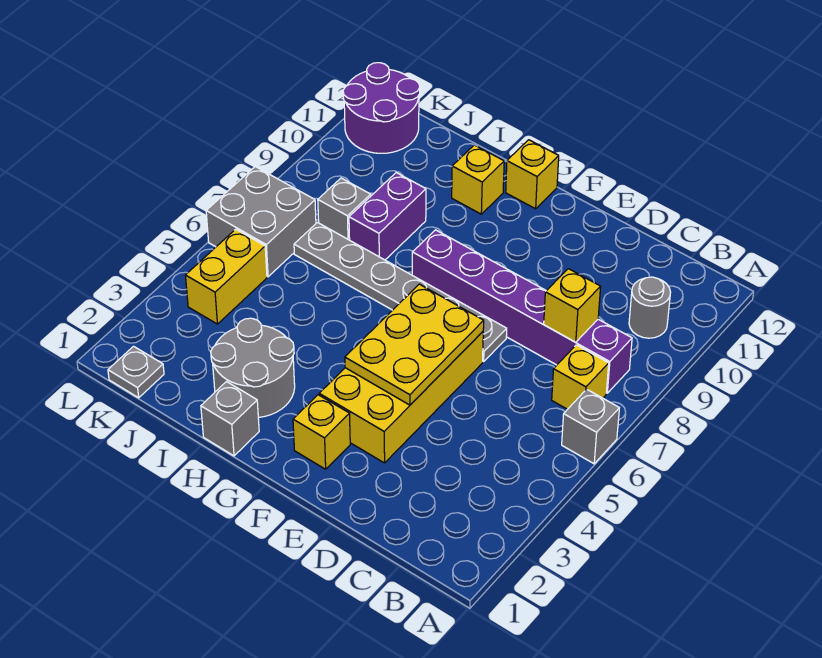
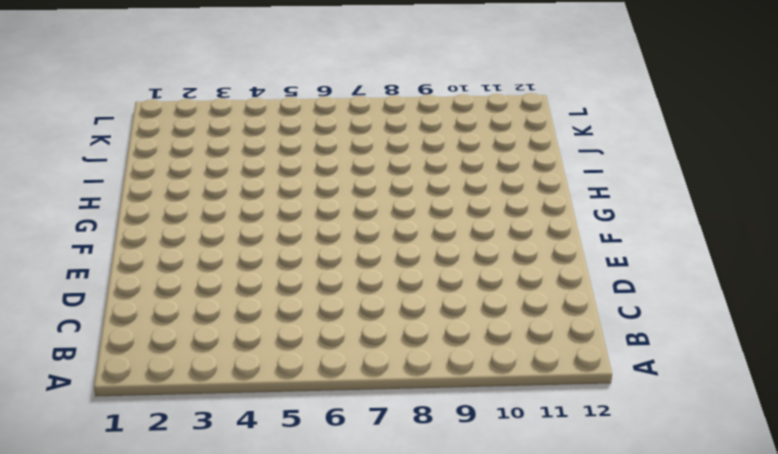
none -> grey brick A6 level 1
none -> yellow brick B7 level 1
none -> purple brick B8:G8 level 1

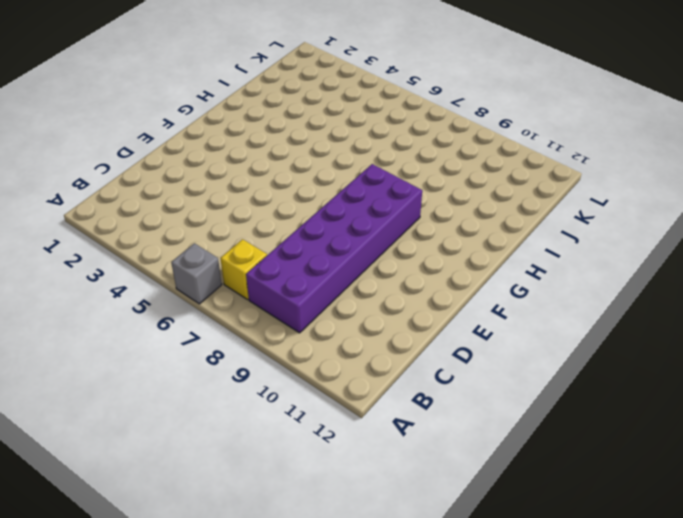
purple brick B8:G9 level 1 -> purple brick B8:G8 level 1
none -> grey round brick B10 level 1
none -> yellow brick E3:F6 level 1
none -> grey plate E7:J7 level 1

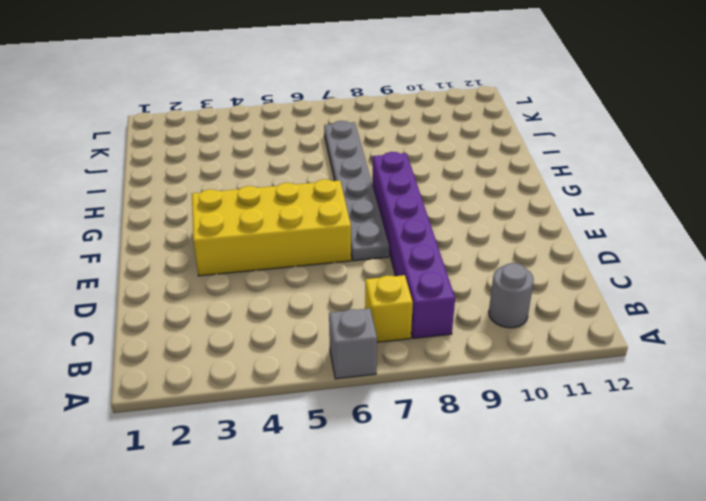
none -> yellow brick F2 level 1
none -> yellow brick G12 level 1
none -> grey brick H1 level 1

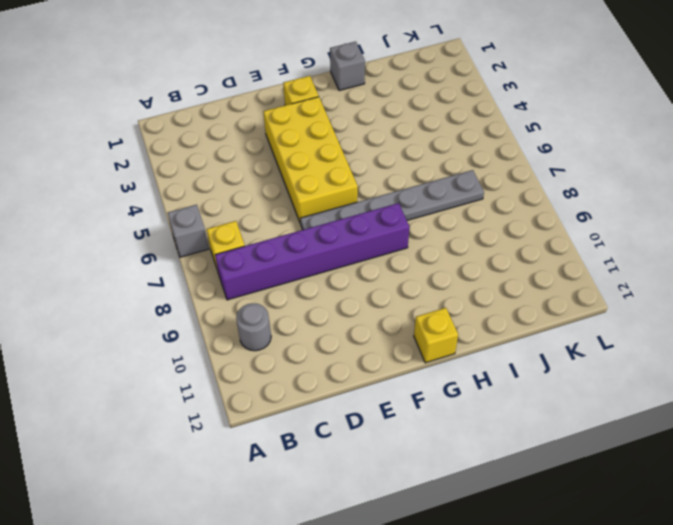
none -> grey round brick H2:I3 level 1
none -> yellow brick H11 level 1
none -> purple brick I8:I9 level 1

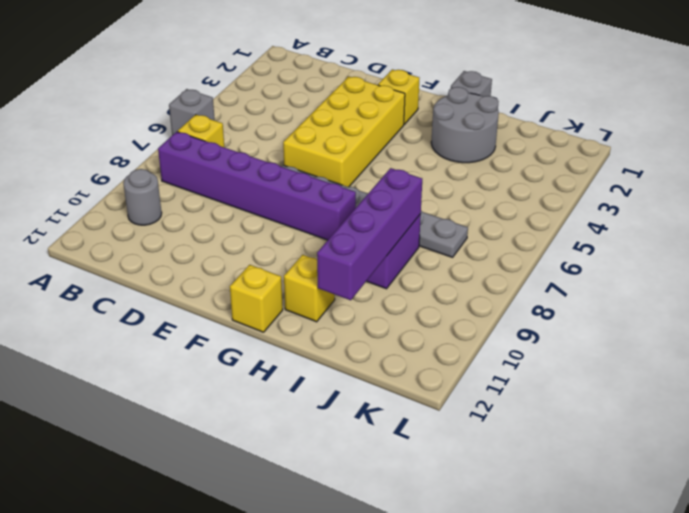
purple brick I8:I11 level 2 -> none
none -> grey brick J8 level 1
none -> grey plate K1 level 1
none -> yellow brick K4:K5 level 1

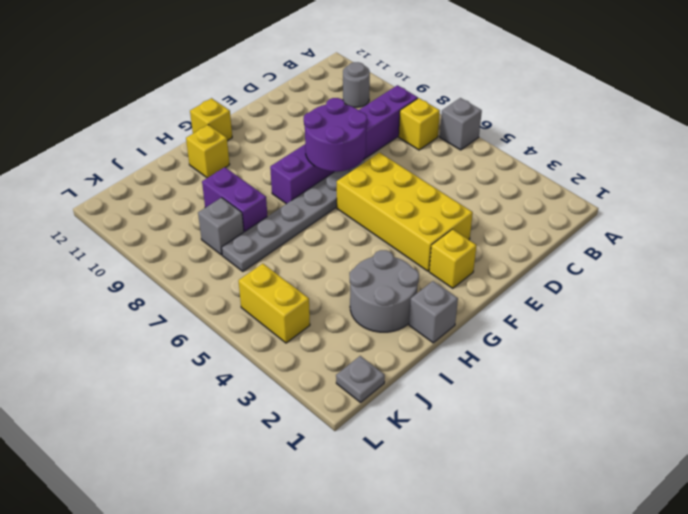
purple round brick E7:F8 level 2 -> purple round brick K11:L12 level 1
none -> grey brick K6:L7 level 1
none -> yellow brick C8 level 2
none -> yellow plate E4:F6 level 2

